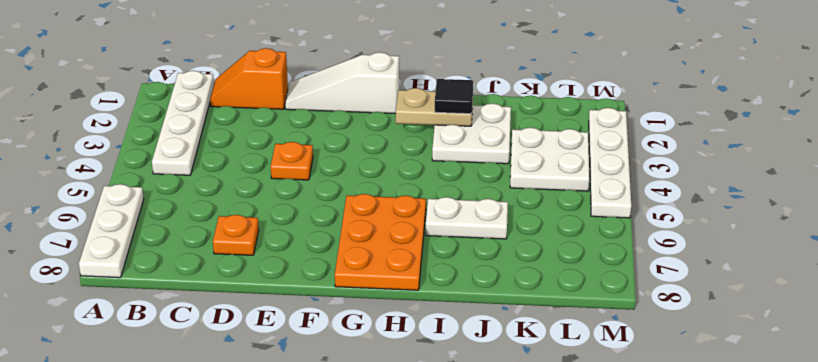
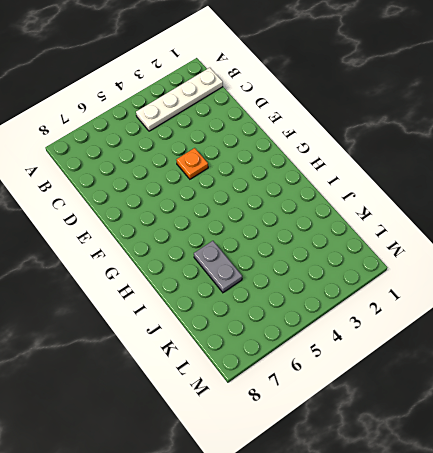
grey plate I6:J6 level 1 -> white plate I6:J6 level 1
none -> white plate A6:A8 level 1
none -> orange slope C1:D1 level 1 top D
none -> orange plate D7 level 1

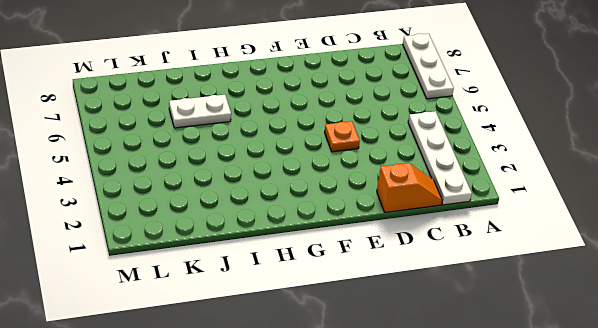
none -> orange plate D7 level 1
none -> white slope E1:G1 level 1 top G
none -> orange plate G6:H8 level 1

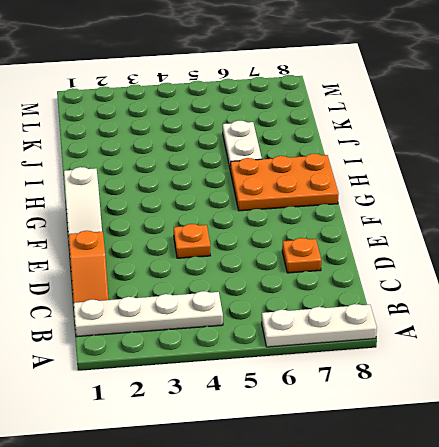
none -> white plate I2:J3 level 1
none -> white plate K3:L4 level 1
none -> white plate M2:M5 level 1

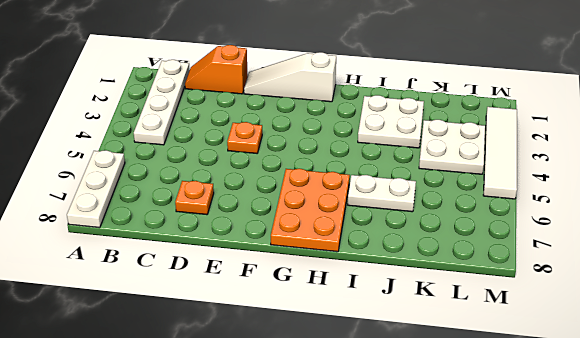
white tile M2:M5 level 1 -> white plate M2:M5 level 1
none -> tan plate H2:I2 level 2
none -> black tile I2 level 3

